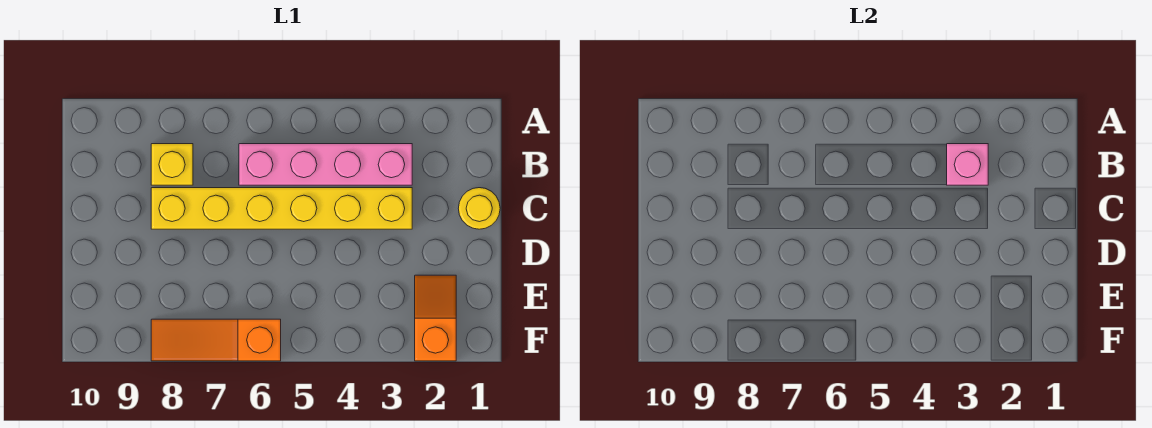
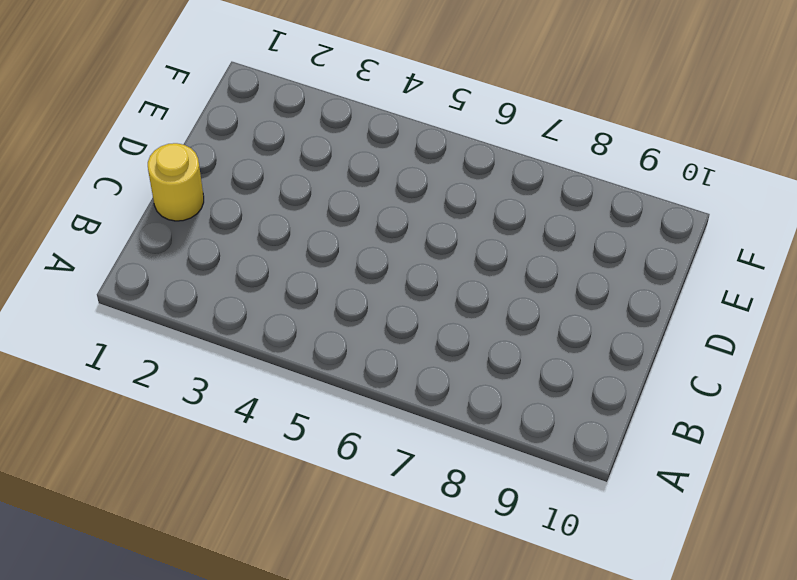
none -> pink brick B3:B6 level 1
none -> yellow brick B8 level 1

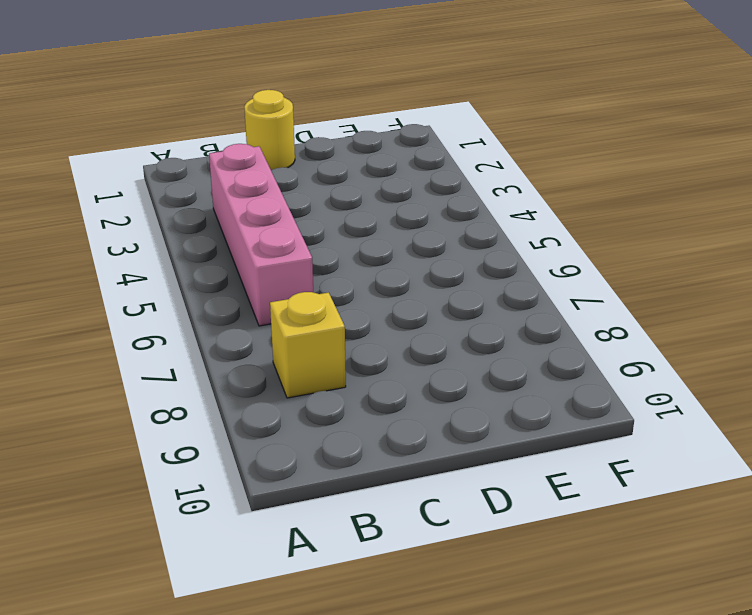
none -> yellow brick C3:C8 level 1
none -> orange slope E2:F2 level 1 top F

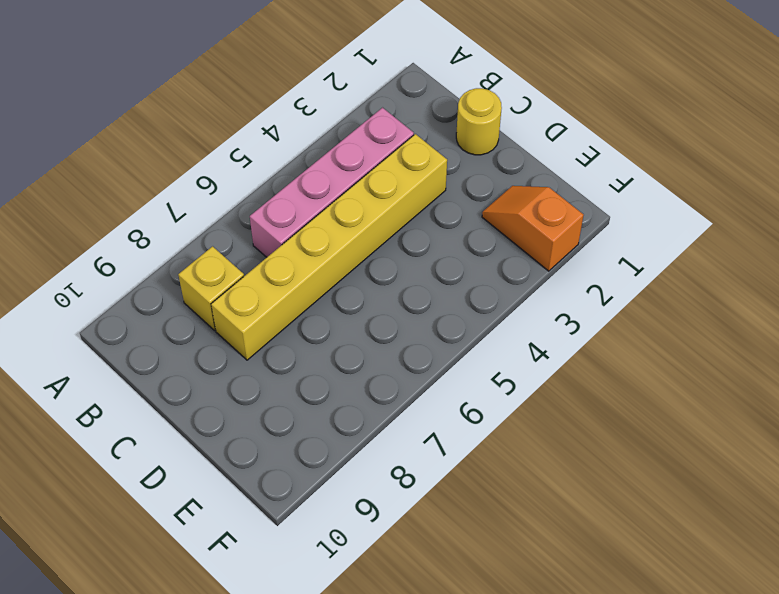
none -> orange slope F6:F8 level 1 top 6
none -> pink brick B3 level 2

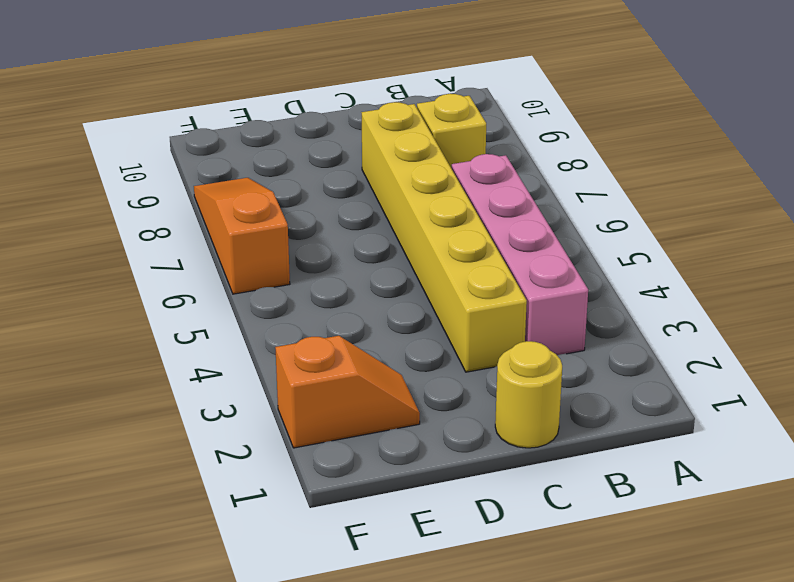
none -> pink brick B3 level 2

